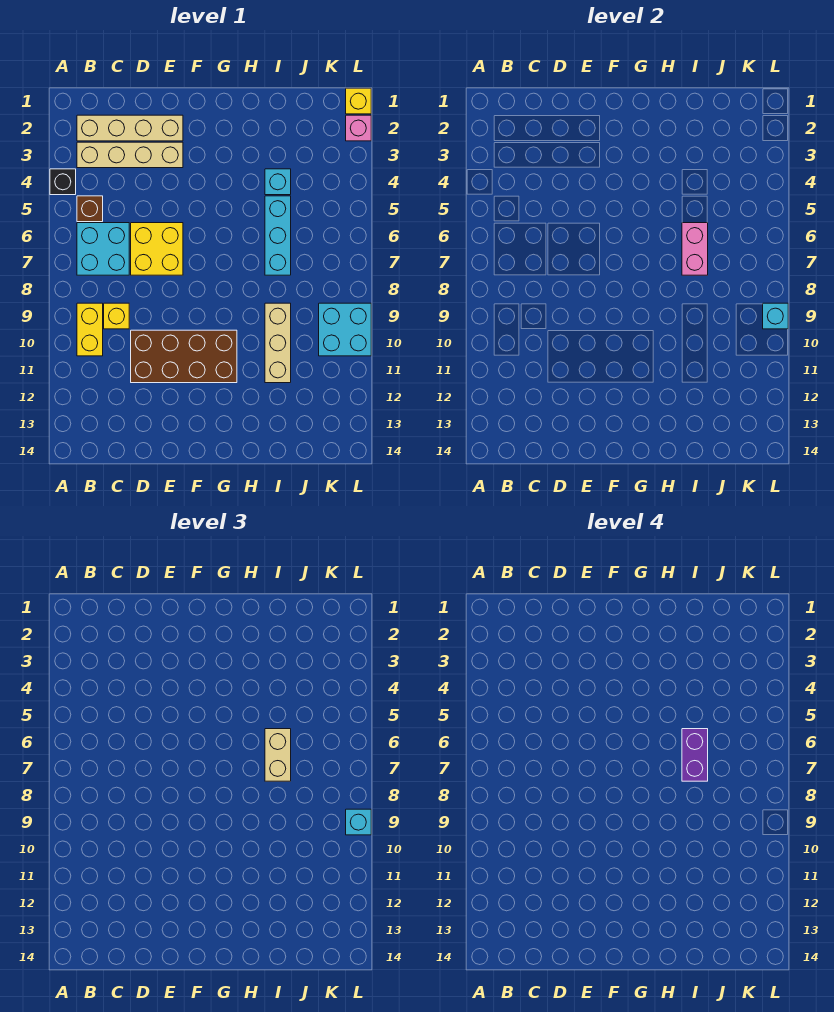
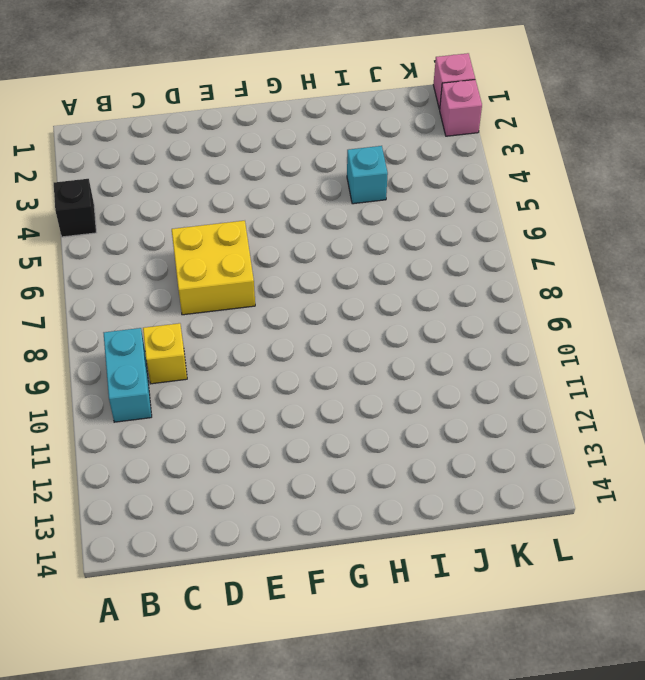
cyan brick B9:B10 level 1 -> yellow brick B9:B10 level 1
pink brick L1 level 1 -> yellow brick L1 level 1
none -> tan brick B2:E2 level 1
none -> tan brick B3:E3 level 1
none -> brown brick B5 level 1

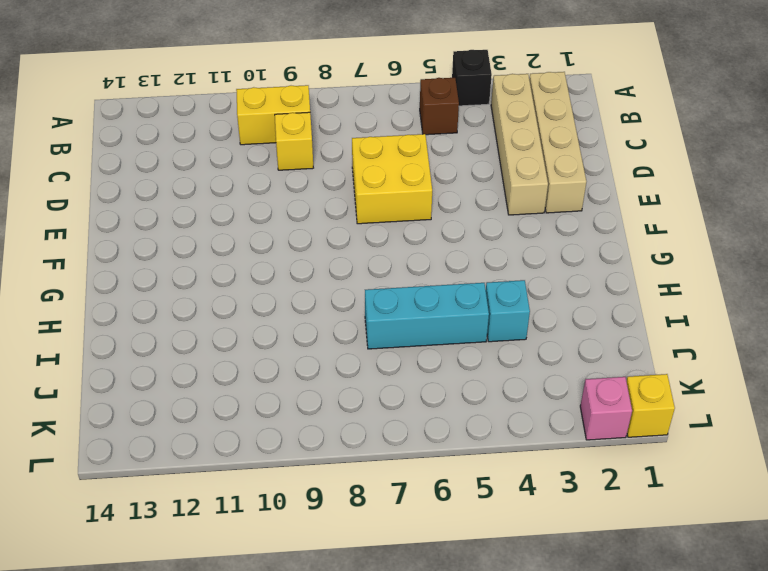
none -> cyan brick B6:C7 level 1
none -> brown brick D10:G11 level 1
none -> tan brick I9:I11 level 1

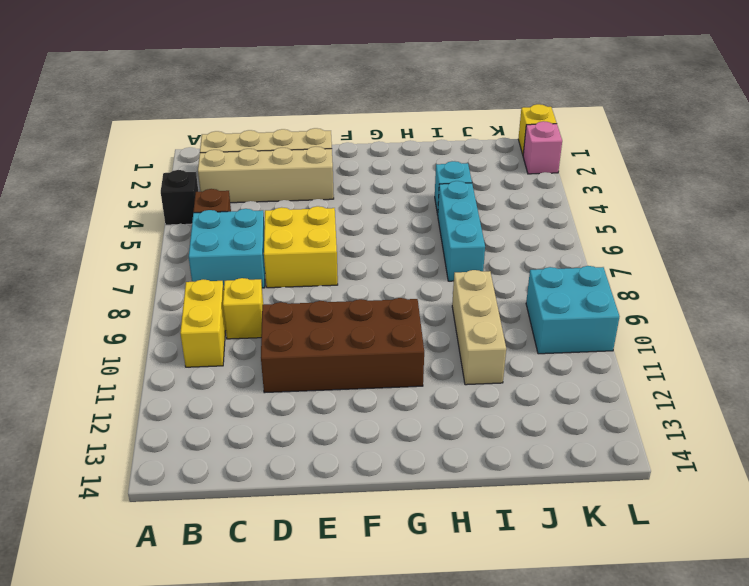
none -> pink brick I6:I7 level 2
none -> cyan brick L9 level 2
none -> tan brick I6:I7 level 3

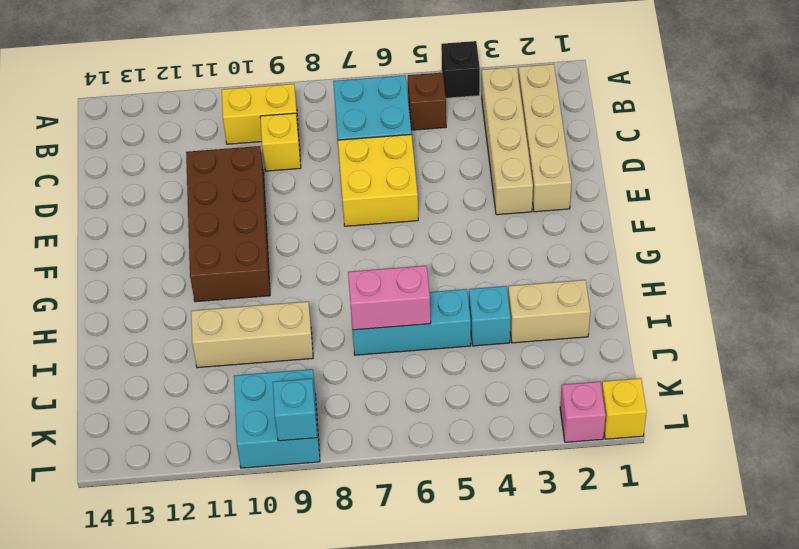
tan brick I2:I3 level 1 -> tan brick I6:I7 level 3
none -> cyan brick L9 level 3
none -> purple brick I6:I7 level 4

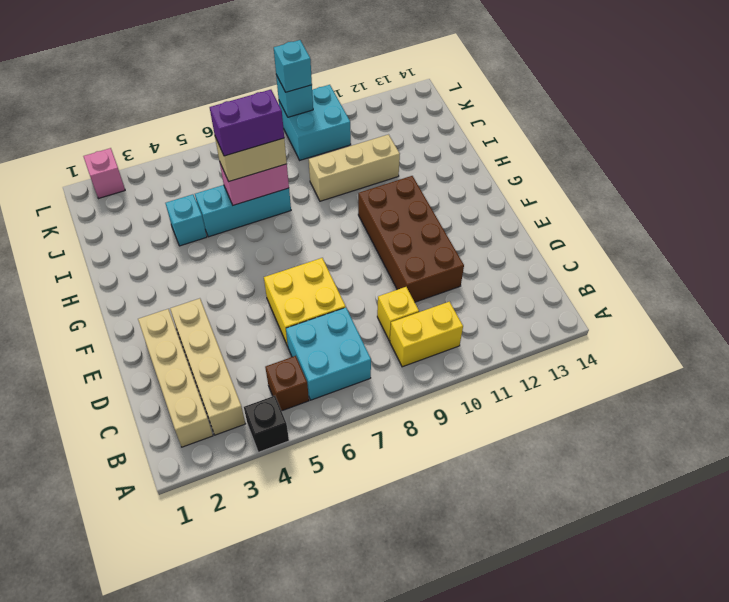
none -> yellow brick L1 level 1

